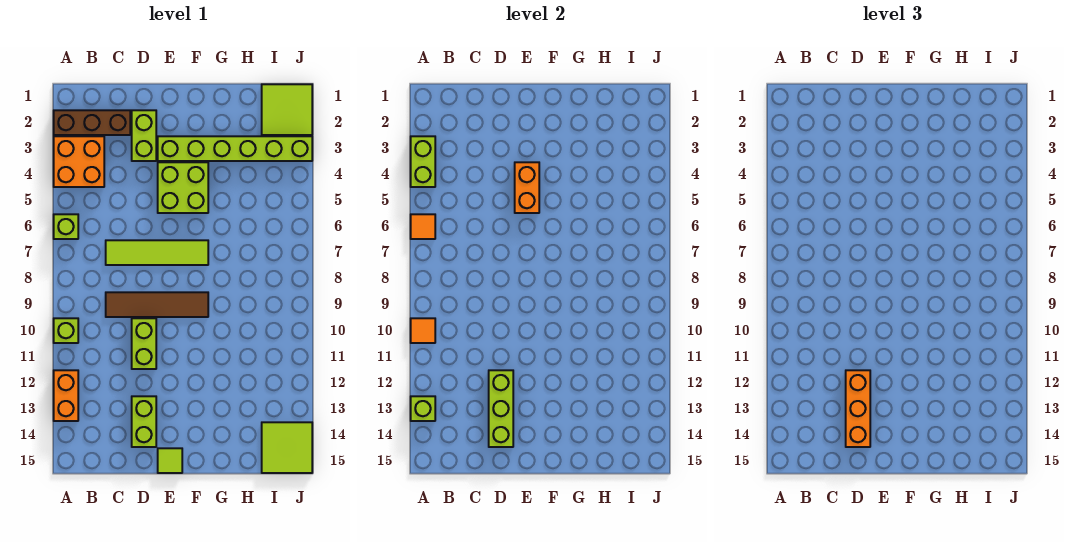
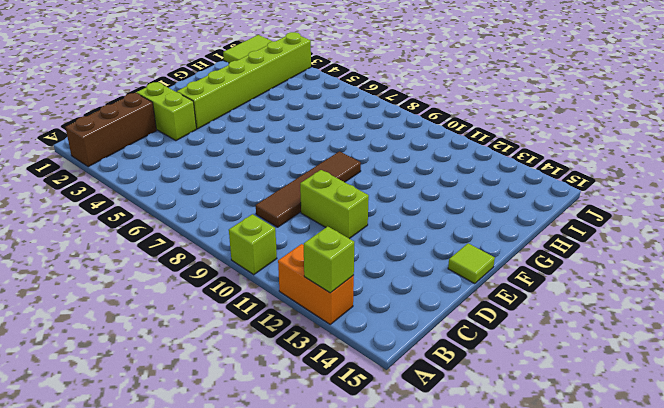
none -> orange brick A3:B4 level 1
none -> lime brick A6 level 1
none -> lime tile C7:F7 level 1

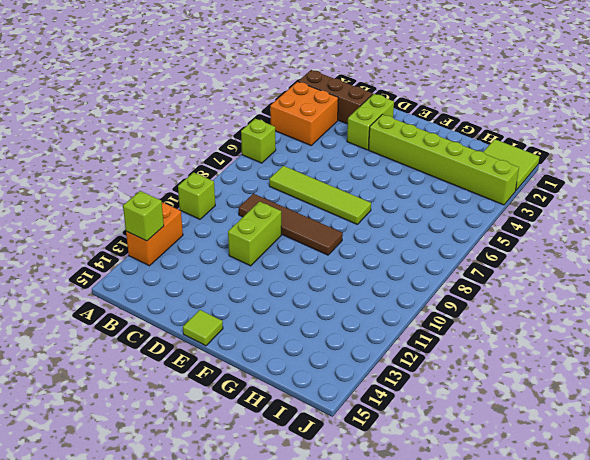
none -> lime brick D13:D14 level 1
none -> lime brick E4:F5 level 1
none -> lime tile I14:J15 level 1

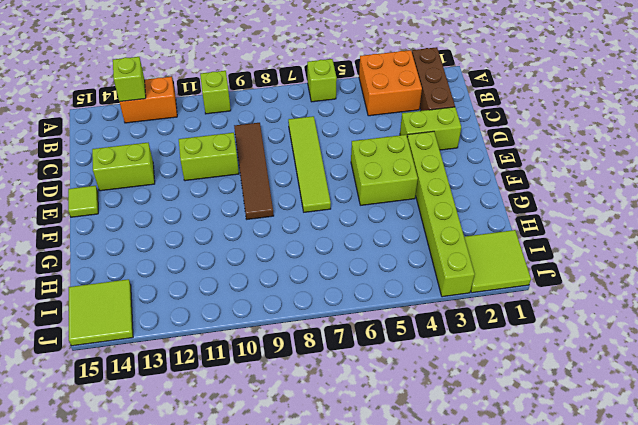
none -> lime brick A3:A4 level 2
none -> orange tile A6 level 2
none -> orange tile A10 level 2

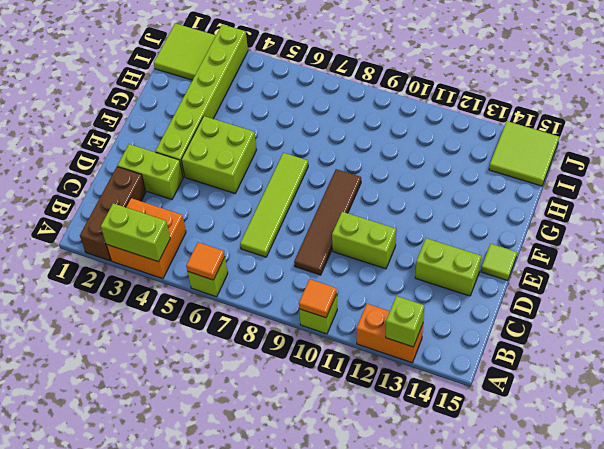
none -> lime brick D12:D14 level 2
none -> orange brick E4:E5 level 2
none -> orange brick D12:D14 level 3

